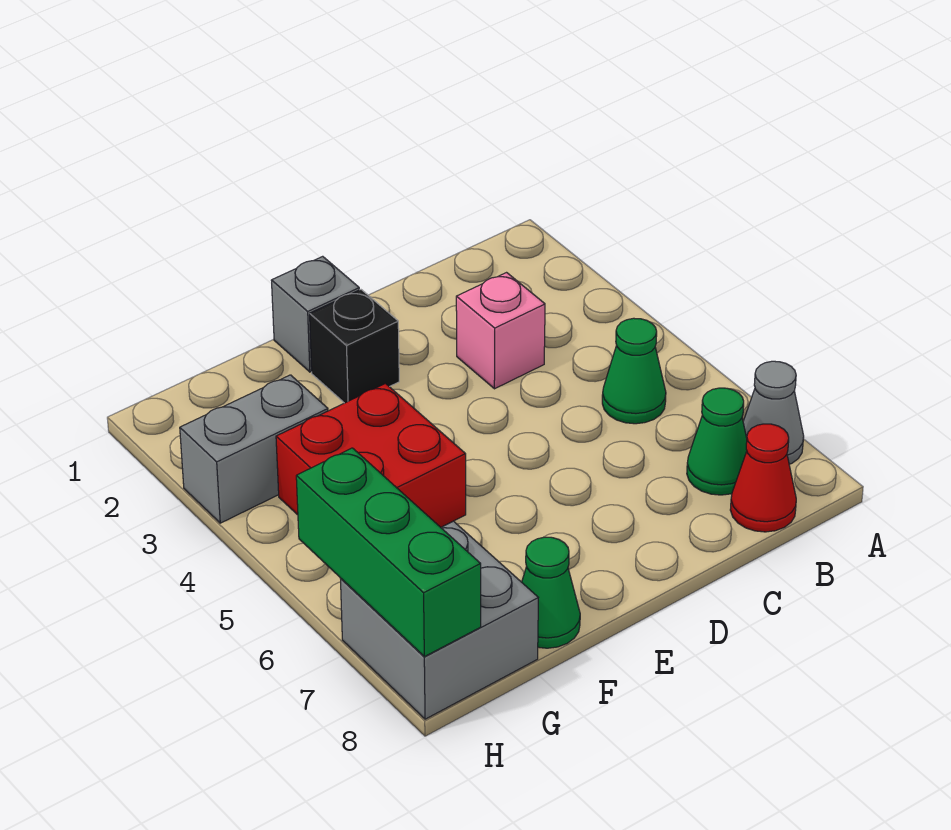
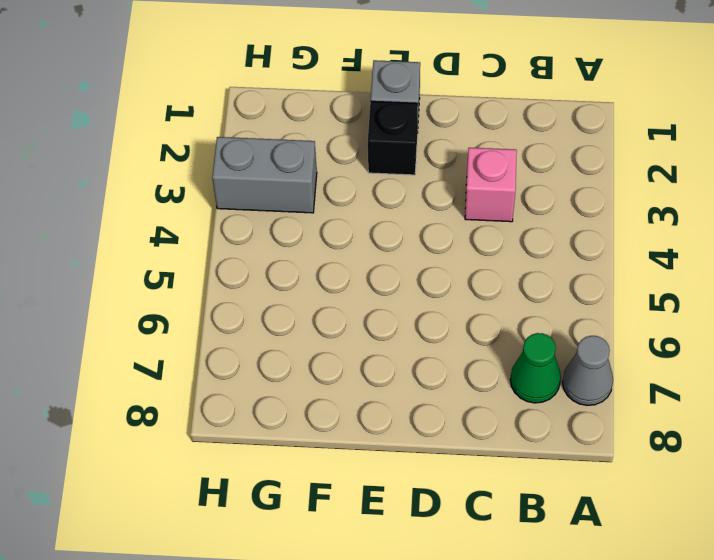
none -> green cone B5 level 1
none -> red cone B8 level 1
none -> red brick F4:G5 level 1

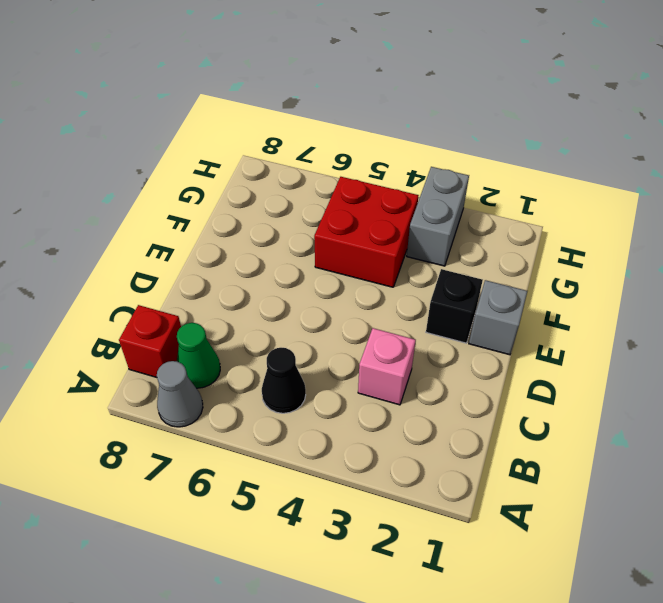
black cone B5 level 1 -> green cone B5 level 1
red brick B8 level 1 -> red cone B8 level 1
none -> green cone F8 level 1
none -> grey brick G7:H8 level 1
none -> green brick H6:H8 level 2

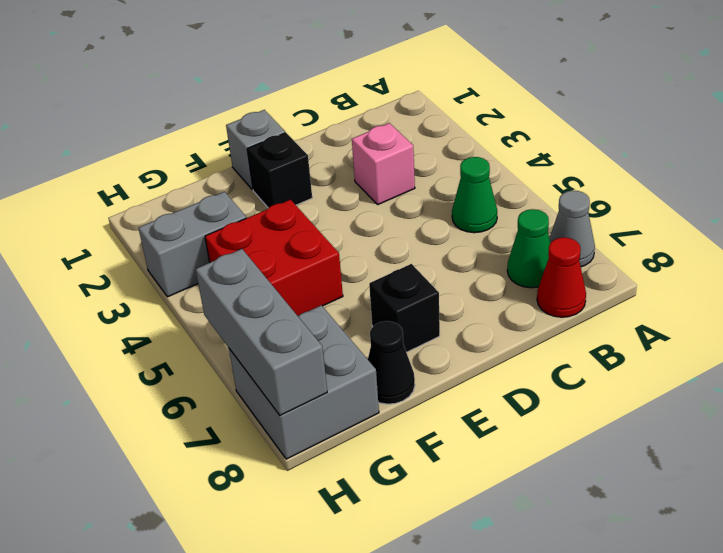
black brick E7 level 1 -> none
black cone F8 level 1 -> green cone F8 level 1
grey brick H6:H8 level 2 -> green brick H6:H8 level 2

